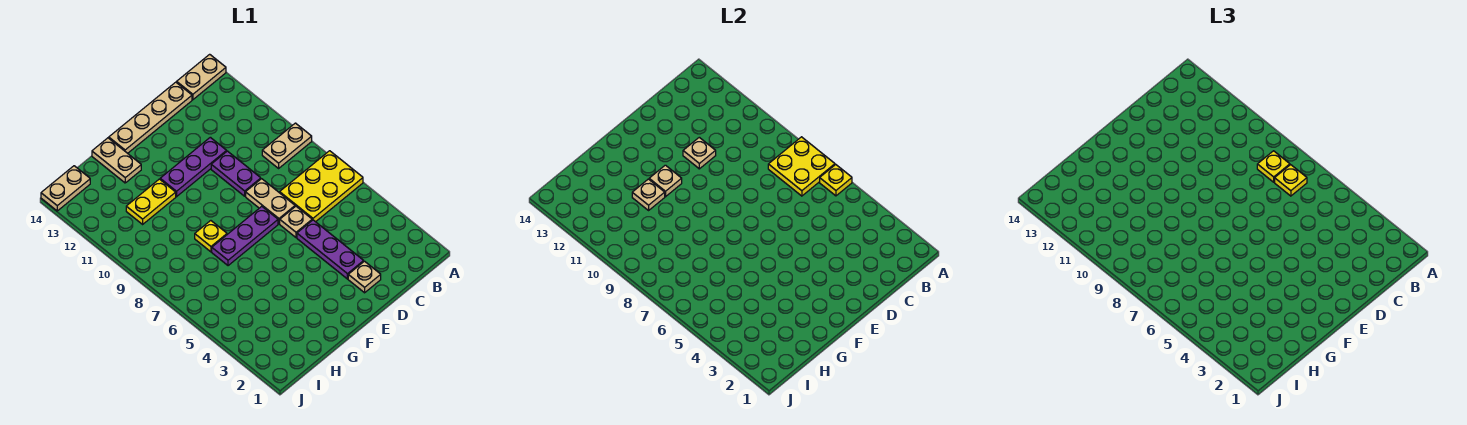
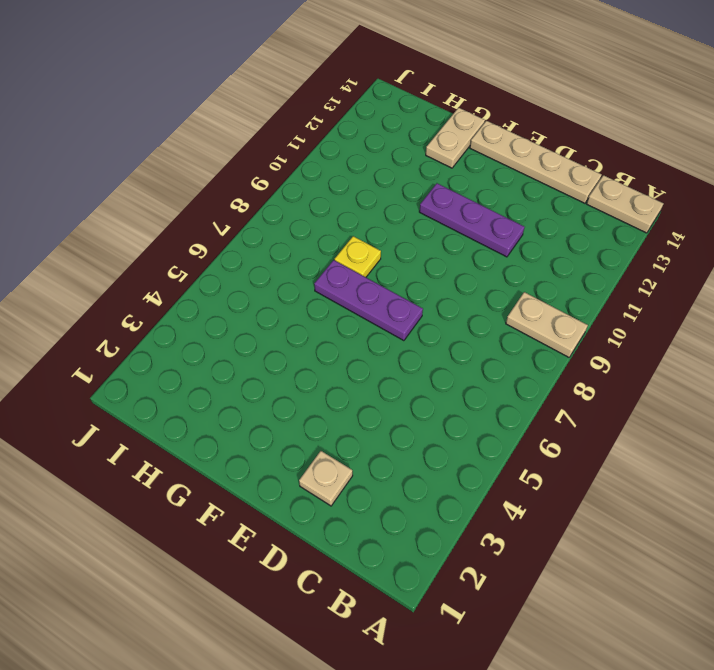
none -> yellow plate A6:C7 level 1
none -> purple plate D3:D5 level 1
none -> tan plate D6 level 1

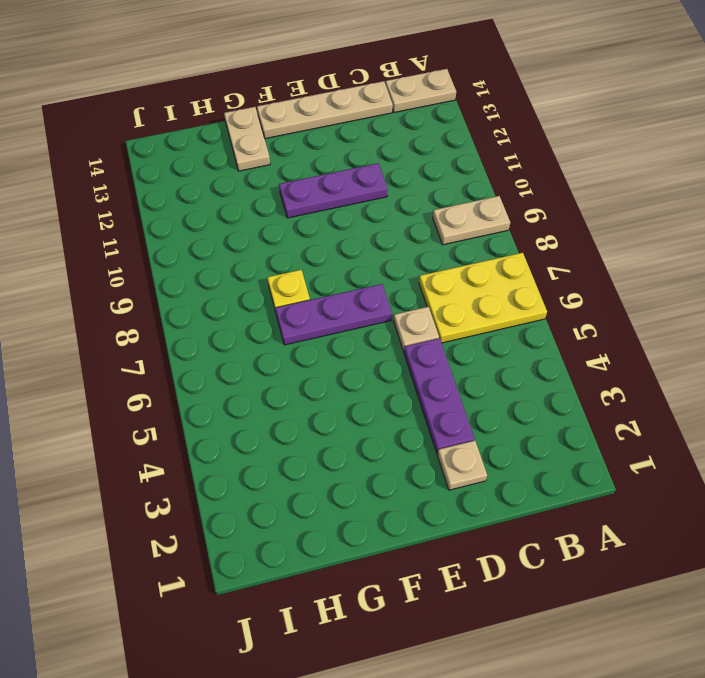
none -> tan plate D7:D8 level 1
none -> purple plate D9:D10 level 1
none -> yellow plate G11:H11 level 1

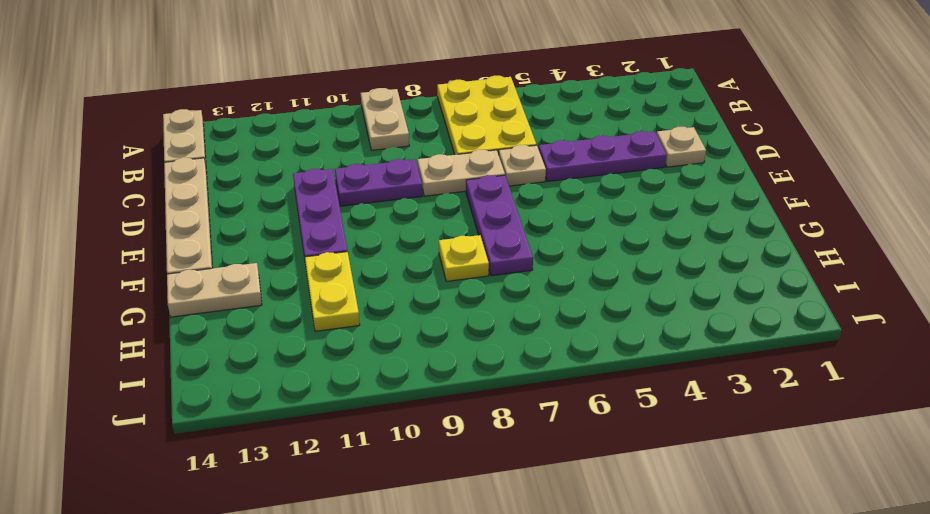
none -> tan plate I14:J14 level 1
none -> yellow plate A6 level 2
none -> yellow plate A7:B8 level 2

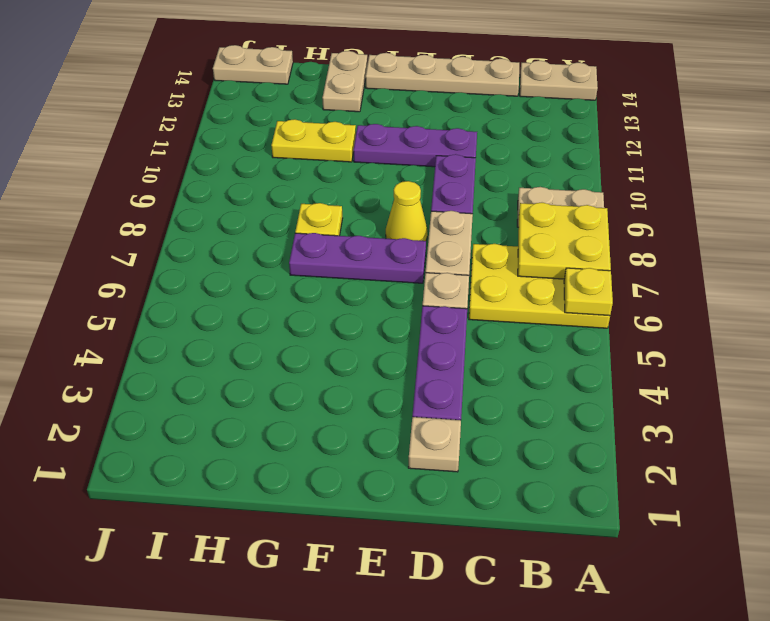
yellow cone E8 level 1 -> none
none -> tan plate D11 level 2
none -> tan plate F11 level 2
none -> tan plate G11 level 2

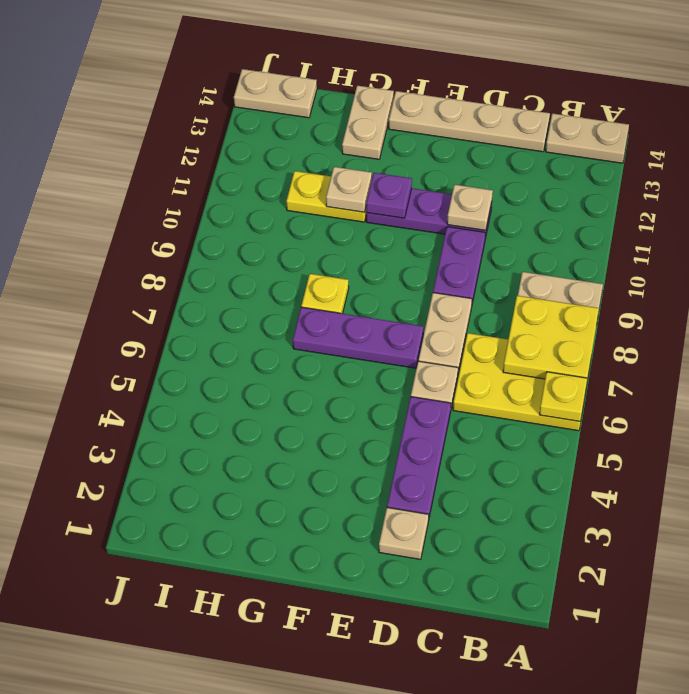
purple plate F11 level 2 -> tan plate F11 level 2
none -> yellow plate B7 level 3
none -> yellow plate B8 level 3

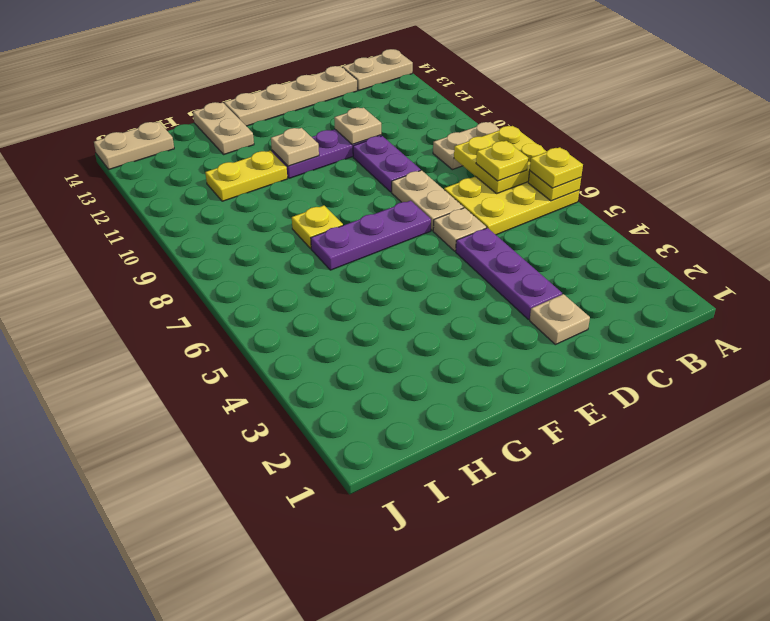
yellow plate A6 level 3 -> yellow plate B8 level 3
none -> tan plate G11 level 2

